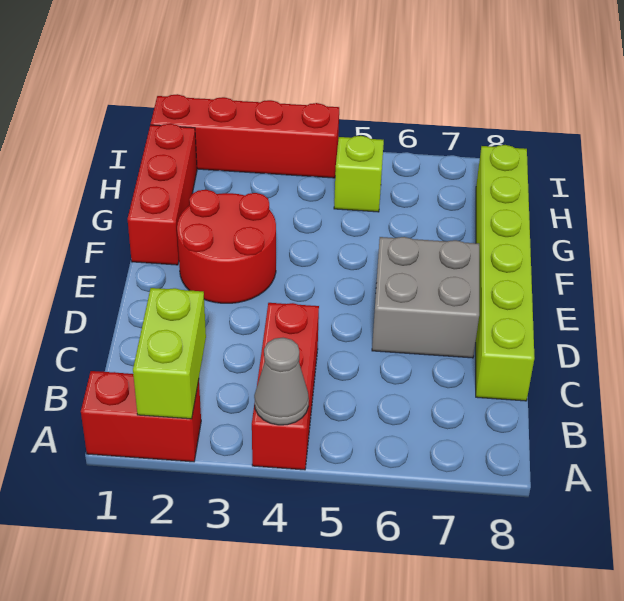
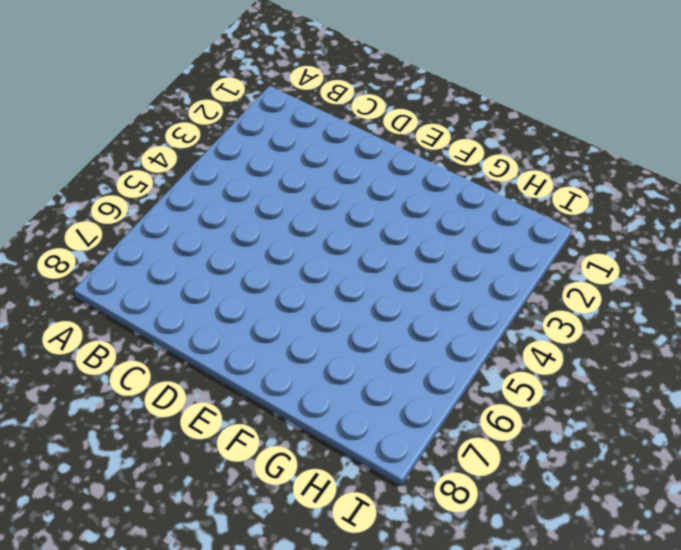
none -> red brick A1:A2 level 1
none -> red brick A4:C4 level 1

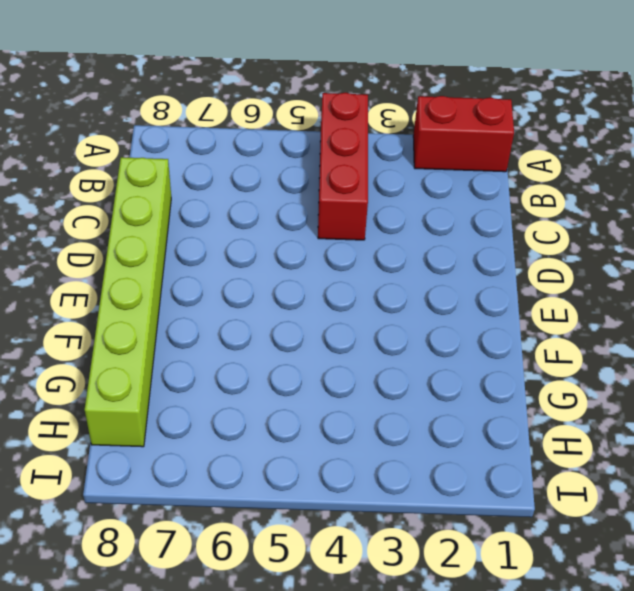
none -> grey brick D6:E7 level 1
none -> red round brick E2:F3 level 1

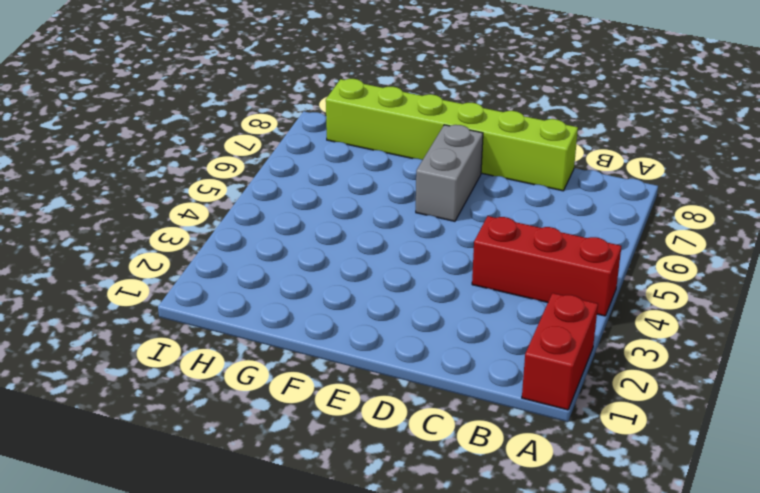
grey brick E6:E7 level 1 -> grey brick D6:E7 level 1
none -> red round brick E2:F3 level 1
none -> red brick F1:H1 level 1

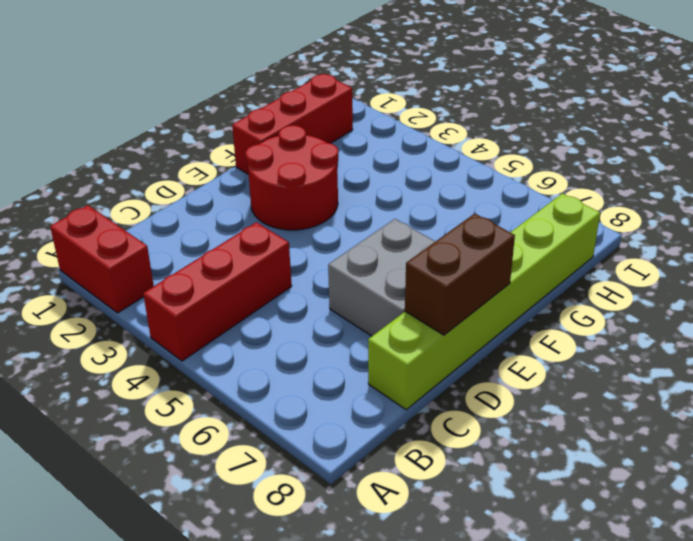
brown brick D8:E8 level 2 -> none
none -> lime brick H5 level 1
none -> red brick I1:I4 level 1

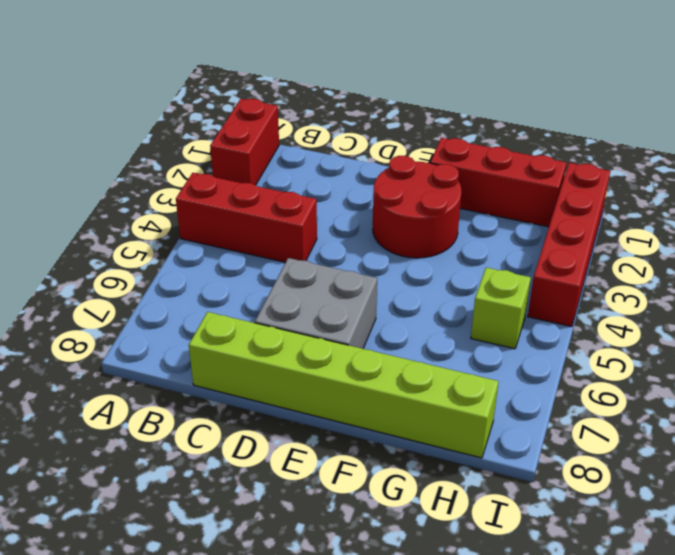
none -> lime brick A2:B2 level 2
none -> grey cone A4 level 2

